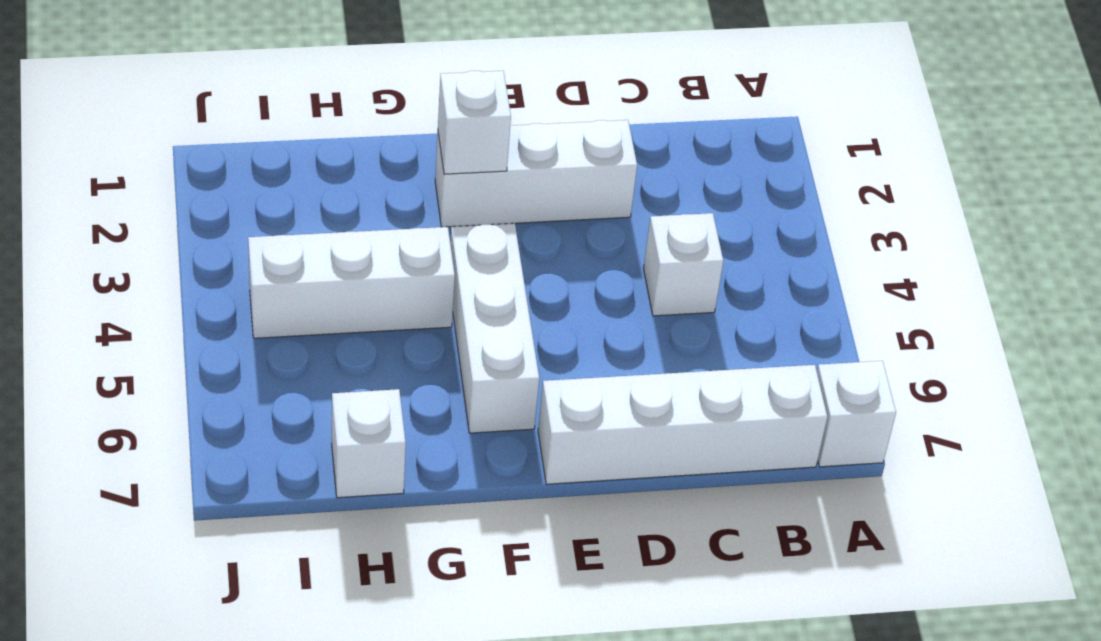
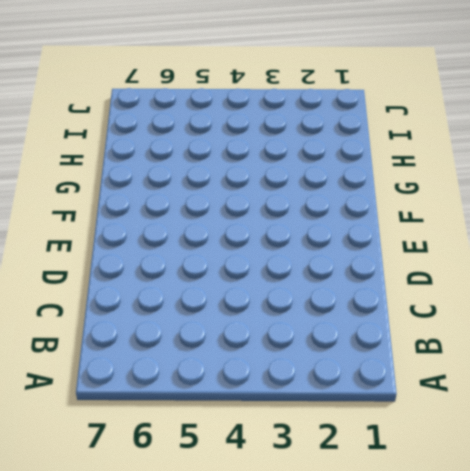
none -> white brick A7 level 1
none -> white brick B7:E7 level 1

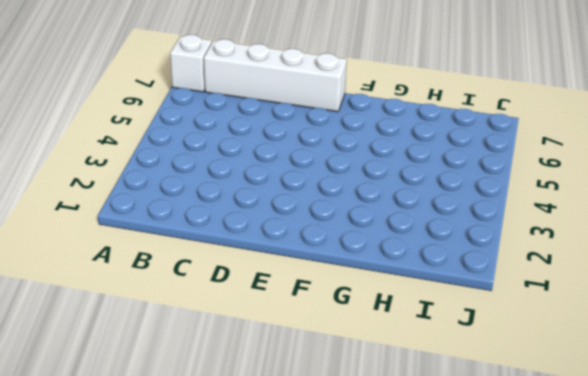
none -> white brick C4 level 1
none -> white brick D2:F2 level 1

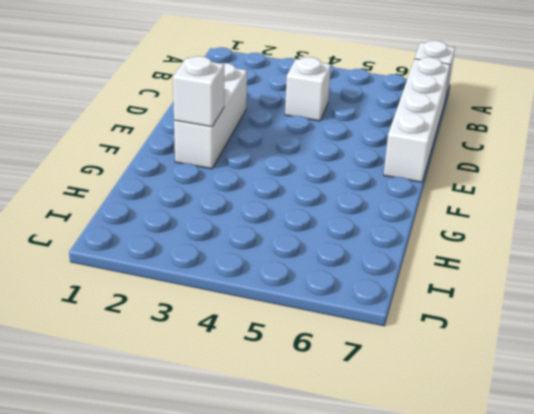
none -> white brick F4:F6 level 1
none -> white brick G4:I4 level 1

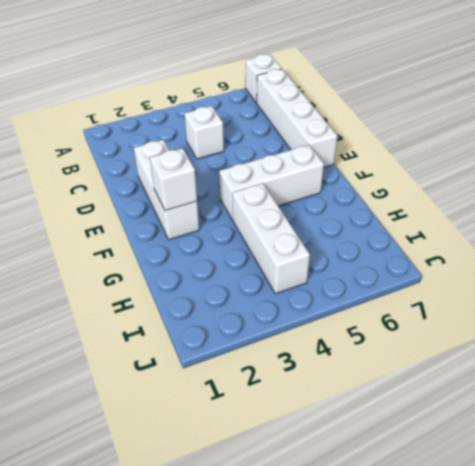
none -> white brick H7 level 1

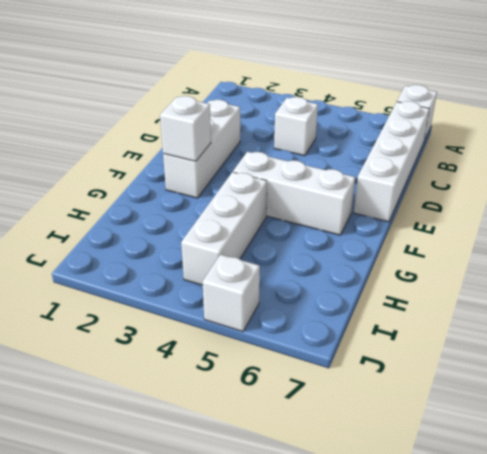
white brick J5 level 1 -> white brick H7 level 1

